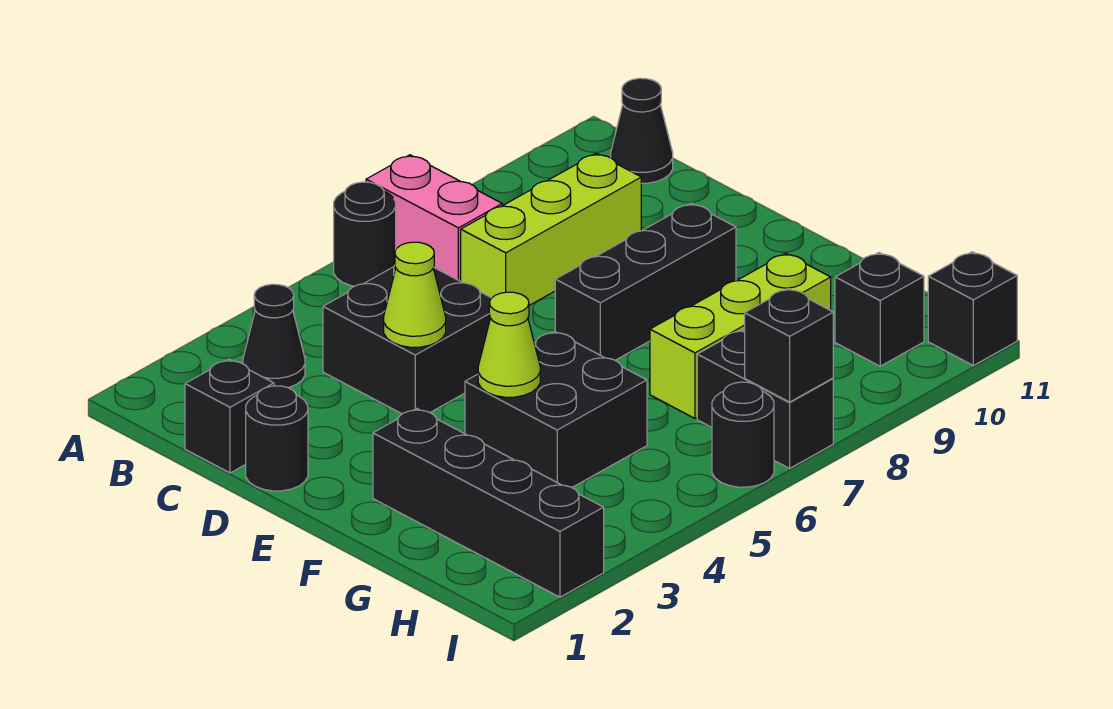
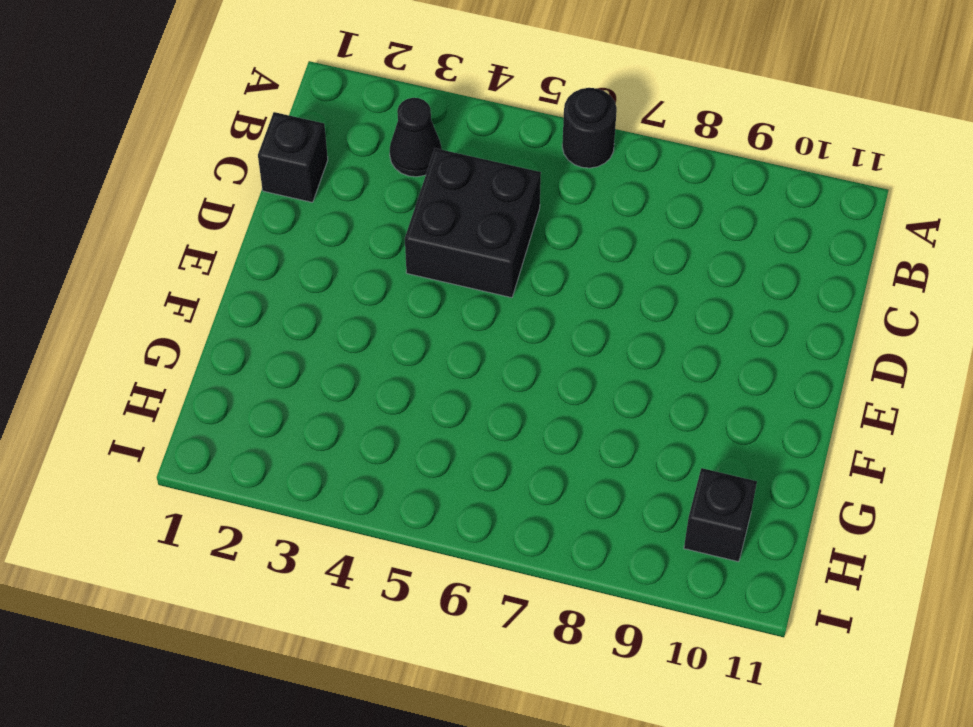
none -> pink brick A7:B7 level 1
none -> black cone B11 level 1
none -> lime brick C7:C9 level 1

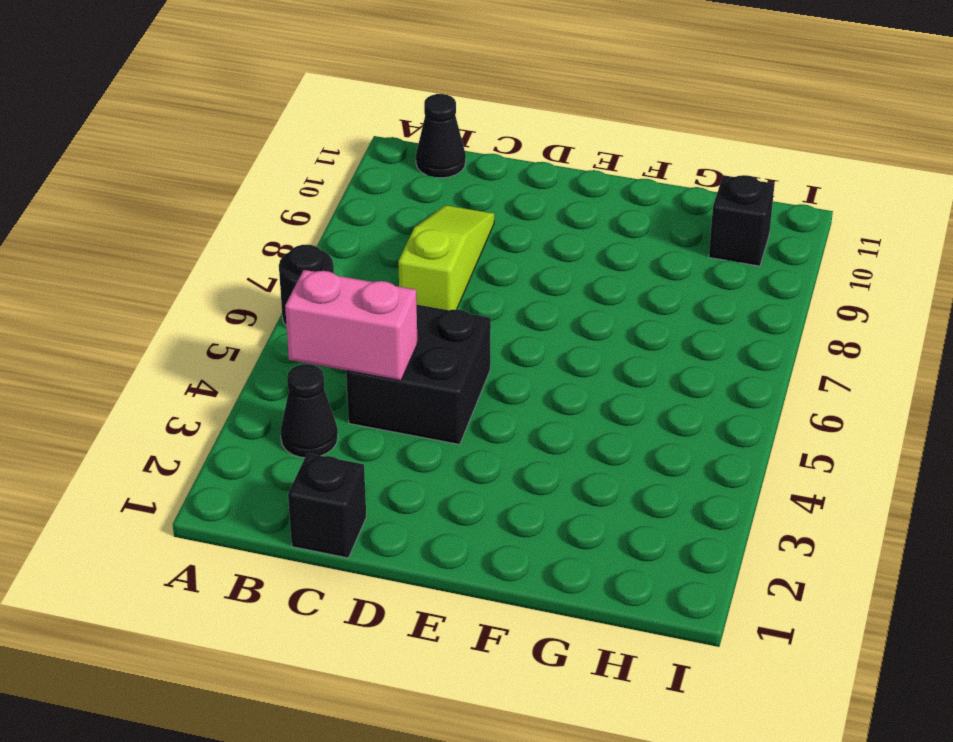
pink brick B4:C4 level 2 -> pink brick A7:B7 level 1
lime slope C7:C9 level 1 top 7 -> lime brick C7:C9 level 1
none -> black round brick D1 level 1
none -> black brick E7:E9 level 1
none -> black brick F2:I2 level 1

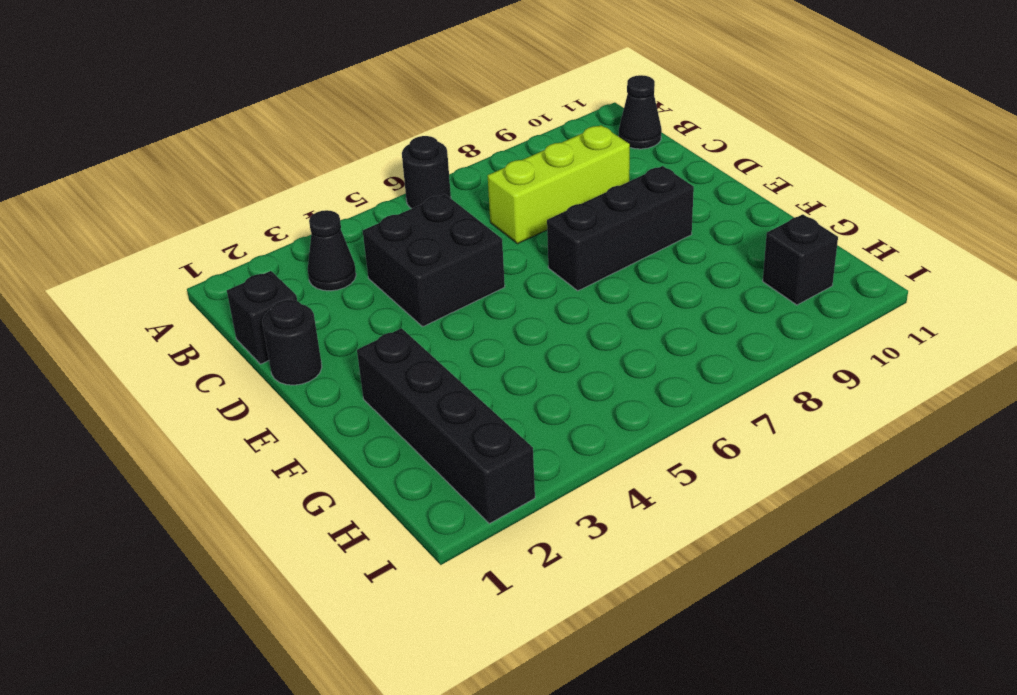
none -> pink brick A7:B7 level 1
none -> black brick F4:G5 level 1
none -> lime brick G7:G9 level 1

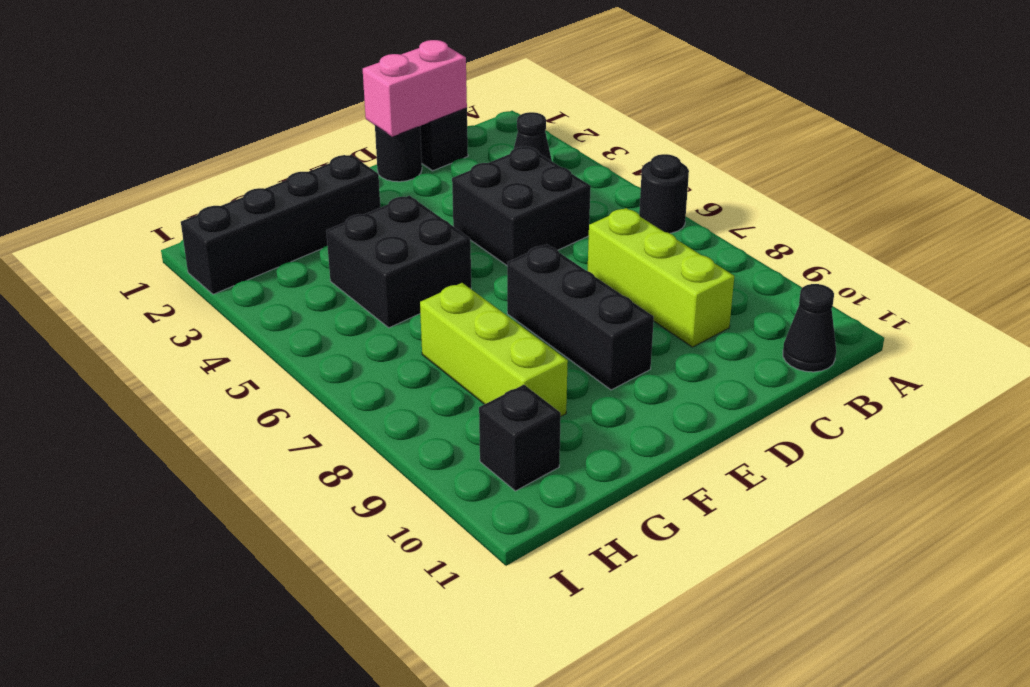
pink brick C1:D1 level 2 -> pink brick A7:B7 level 1
none -> black brick H7:I7 level 1
none -> black round brick I6 level 1
none -> black brick I11 level 1

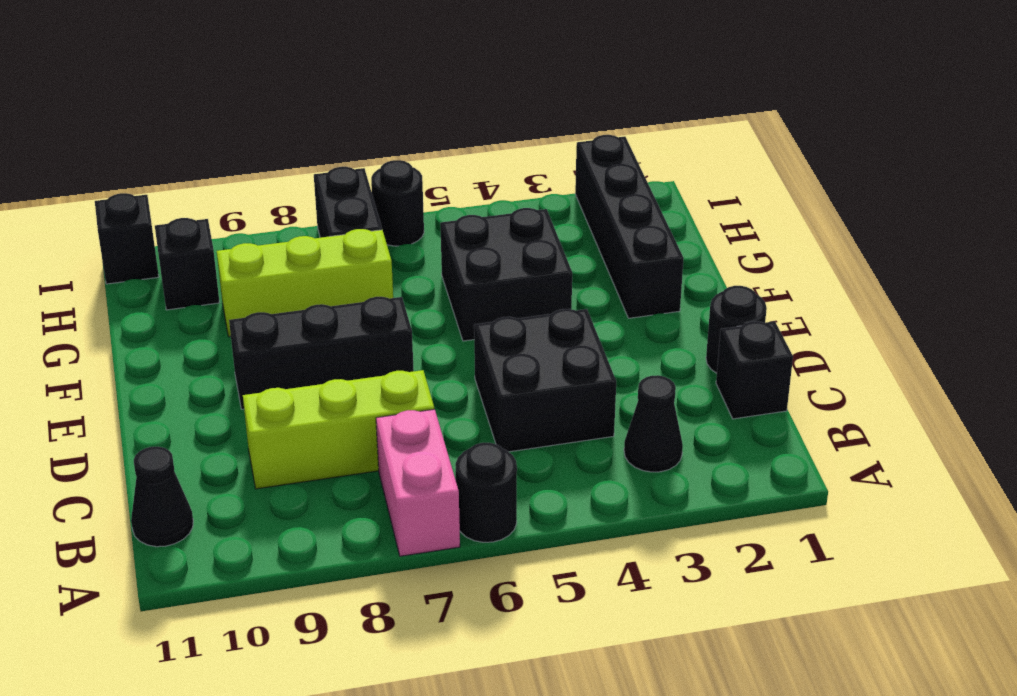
none -> lime cone D4 level 2
none -> lime cone F4 level 2
none -> black brick I7 level 2

